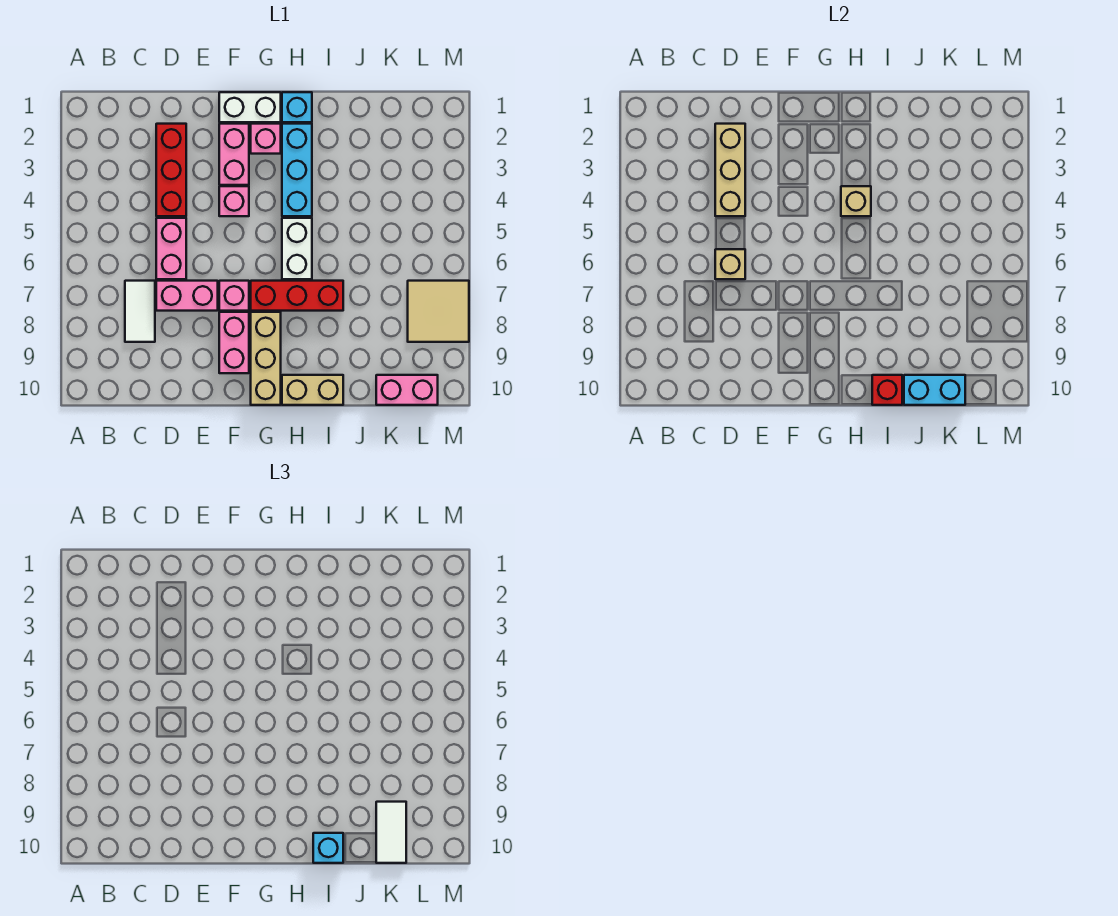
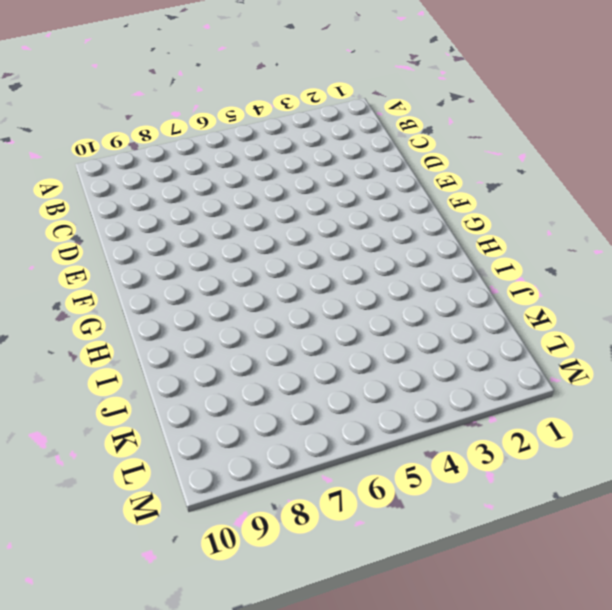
none -> white tile C7:C8 level 1
none -> red brick D2:D4 level 1
none -> pink brick D5:D6 level 1

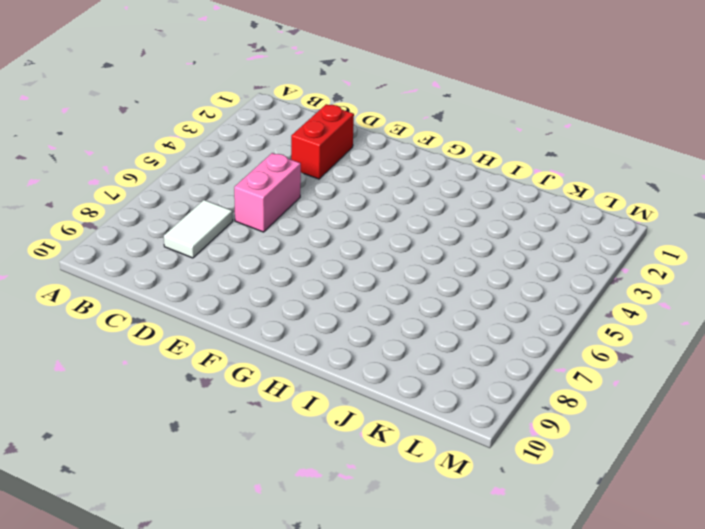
red brick D2:D3 level 1 -> red brick D2:D4 level 1
none -> pink brick D7:E7 level 1
none -> white brick F1:G1 level 1
none -> pink brick F2:F3 level 1

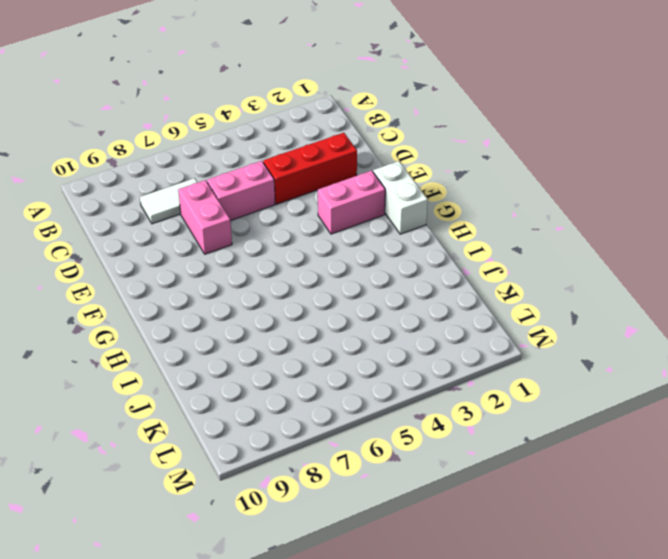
none -> pink brick F4 level 1
none -> pink brick F7 level 1
none -> pink brick F8:F9 level 1

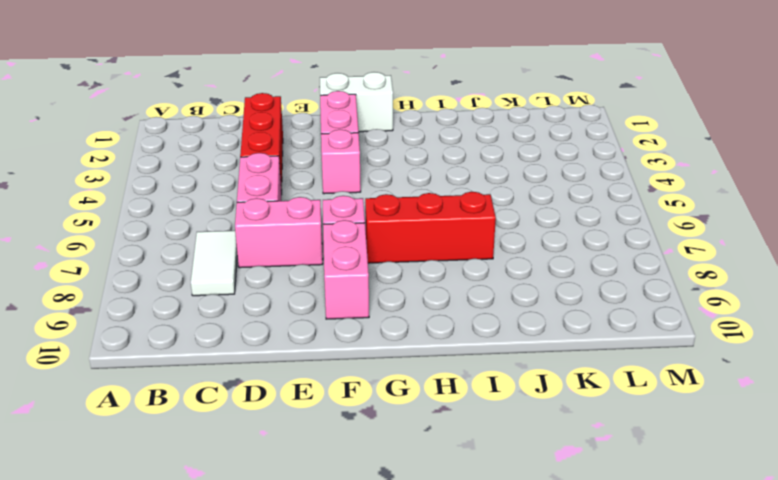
none -> pink brick G2 level 1
none -> tan brick G8:G10 level 1
none -> cyan brick H1 level 1

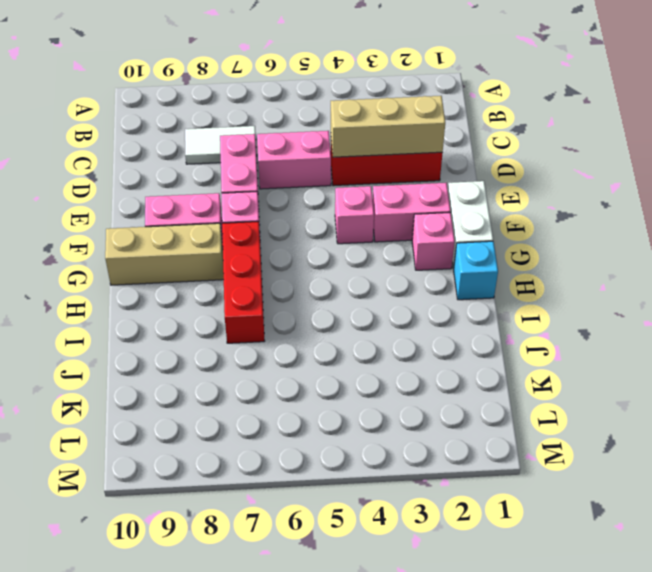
none -> cyan brick H2:H4 level 1
none -> white brick H5:H6 level 1
none -> tan brick H10:I10 level 1

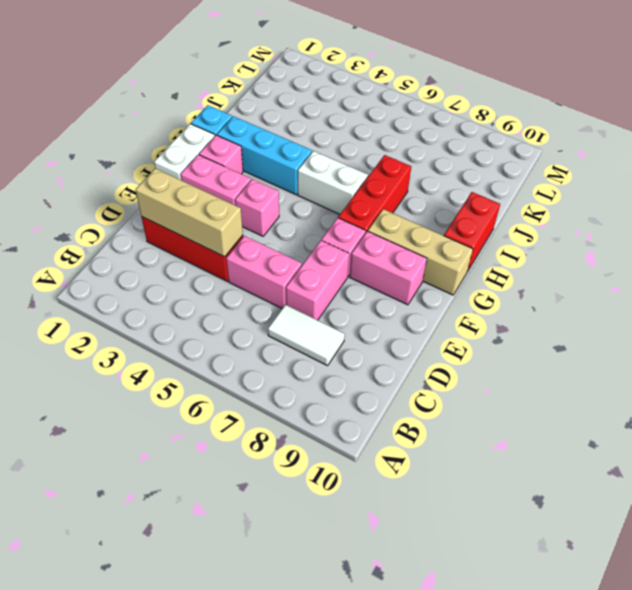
red brick H10:I10 level 1 -> tan brick H10:I10 level 1
none -> pink brick K10:L10 level 1
none -> tan tile L7:M8 level 1
none -> tan brick D6 level 2

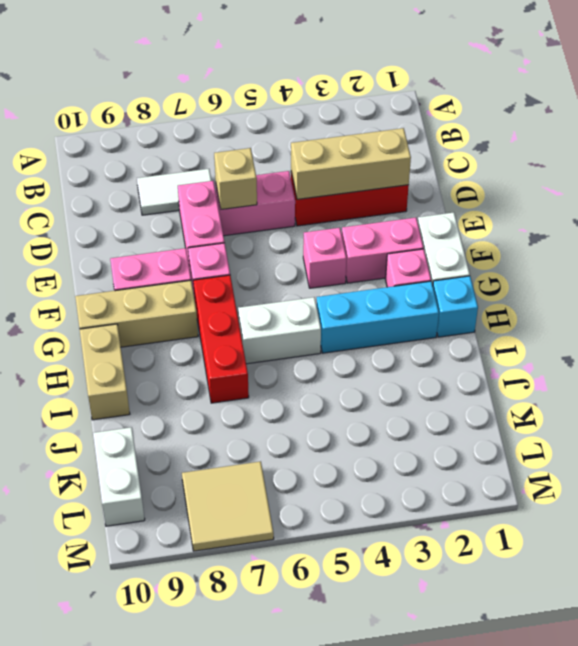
white brick K10:L10 level 1 -> pink brick K10:L10 level 1
none -> tan brick H4 level 2
none -> red brick I10 level 2
none -> cyan brick J10:K10 level 2

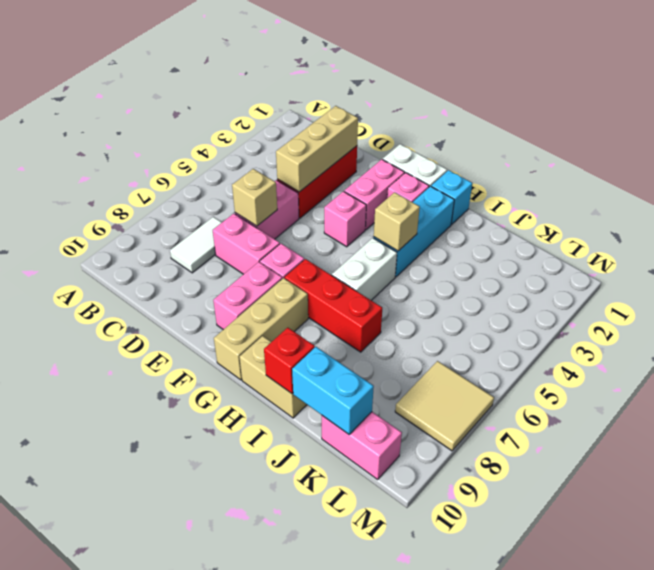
none -> cyan brick I10 level 3
none -> white tile K9:K10 level 3

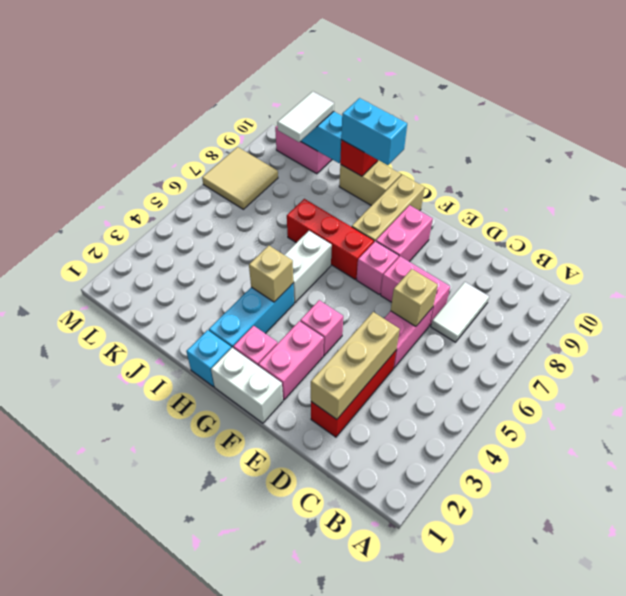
cyan brick H10:I10 level 3 -> cyan brick I10 level 3

